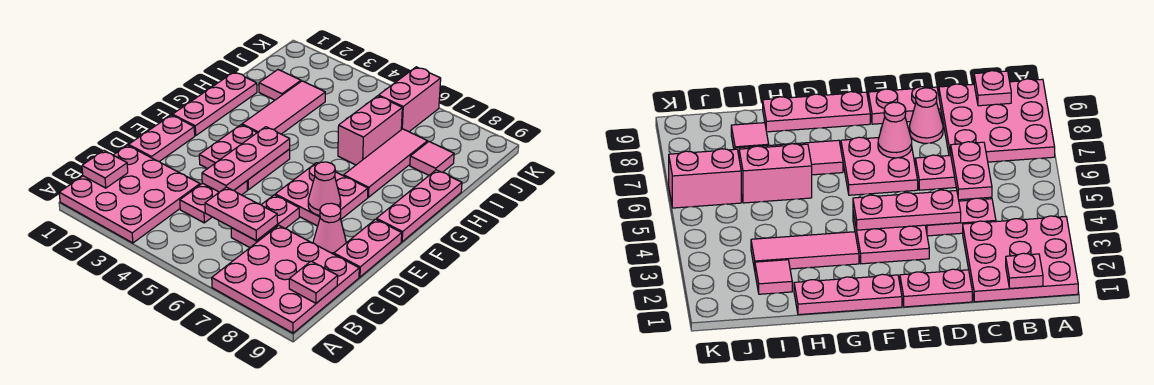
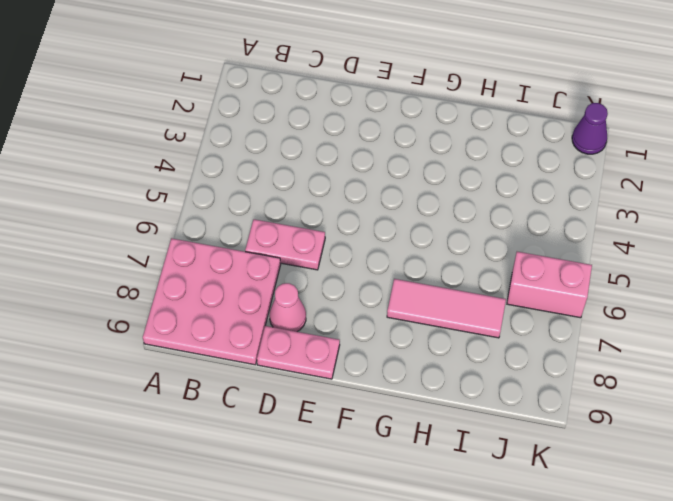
purple cone K1 level 1 -> none
none -> pink plate A1:C3 level 1
none -> pink plate C4:D4 level 1
none -> pink plate D1:E1 level 1

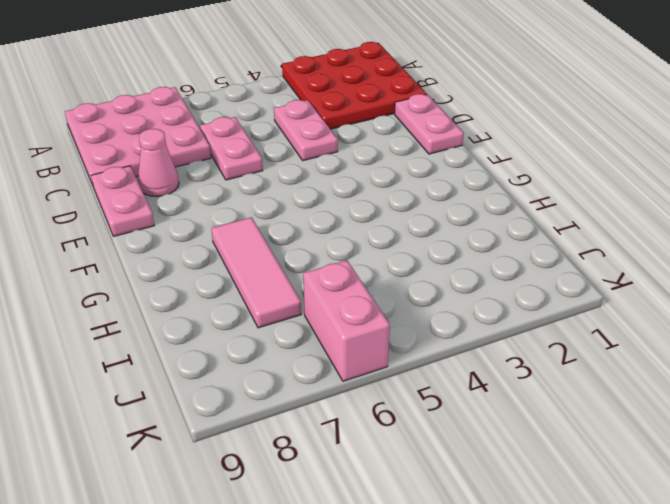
red plate A1:C3 level 1 -> pink plate A1:C3 level 1
none -> pink plate E3:F4 level 1
none -> pink plate E6:F7 level 1
none -> pink plate F1:H1 level 1

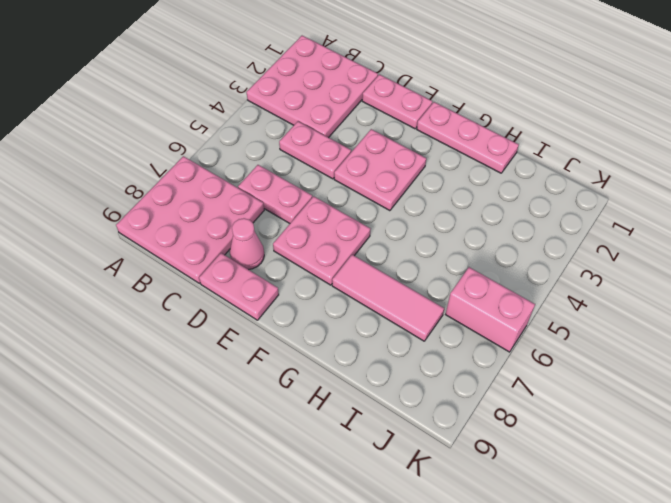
none -> pink plate F9:H9 level 1
none -> pink tile G3:I3 level 1
none -> pink brick H6:I6 level 1

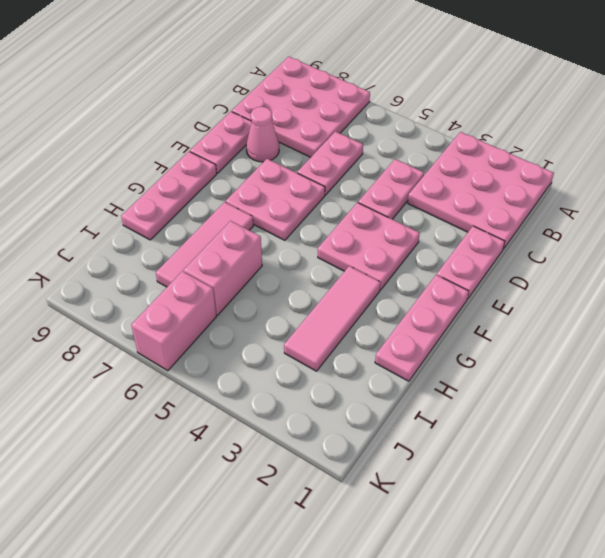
none -> pink tile I2 level 1
none -> pink tile I8 level 1
none -> pink plate B1 level 2

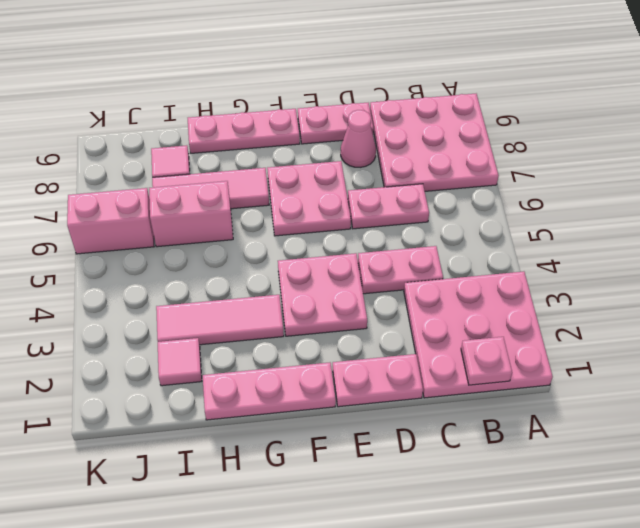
none -> pink plate B9 level 2
none -> pink plate C5:C6 level 2
none -> pink plate D4:F4 level 2

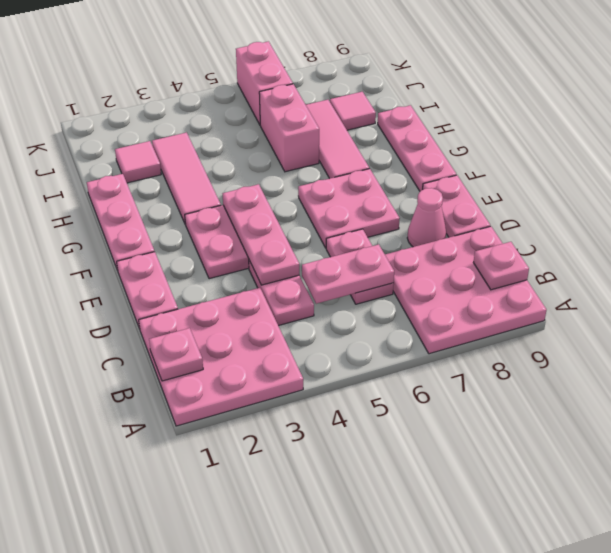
none -> pink cone E7 level 2

